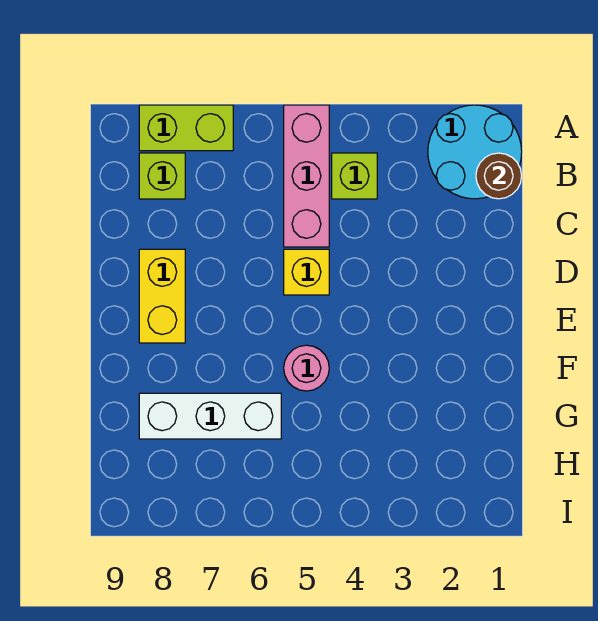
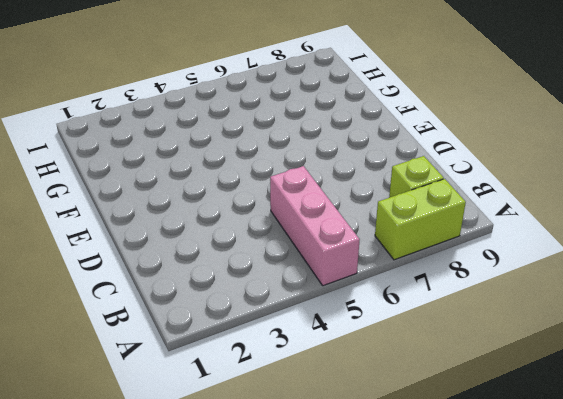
none -> cyan round brick A1:B2 level 1
none -> lime brick B4 level 1

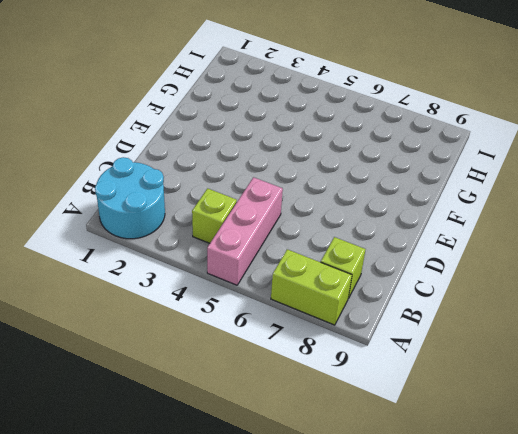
none -> yellow brick D5 level 1
none -> yellow brick D8:E8 level 1

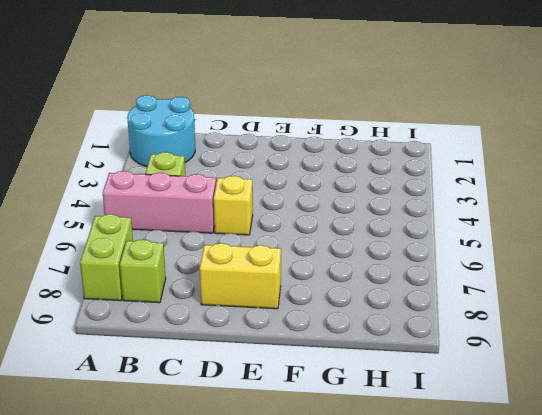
none -> pink round brick F5 level 1
none -> white brick G6:G8 level 1

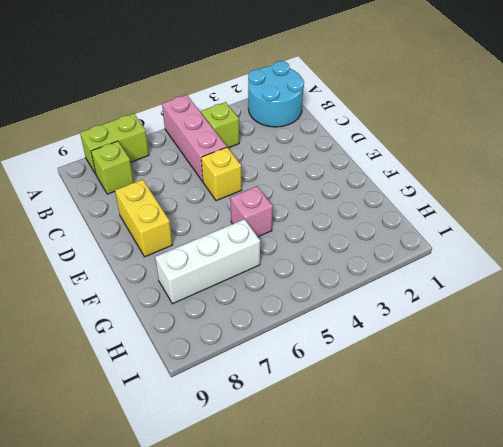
pink brick F5 level 1 -> pink round brick F5 level 1
none -> brown round brick B1 level 2

